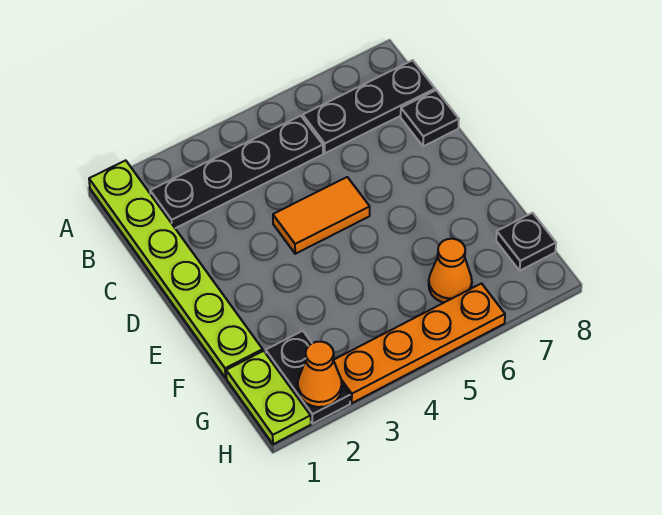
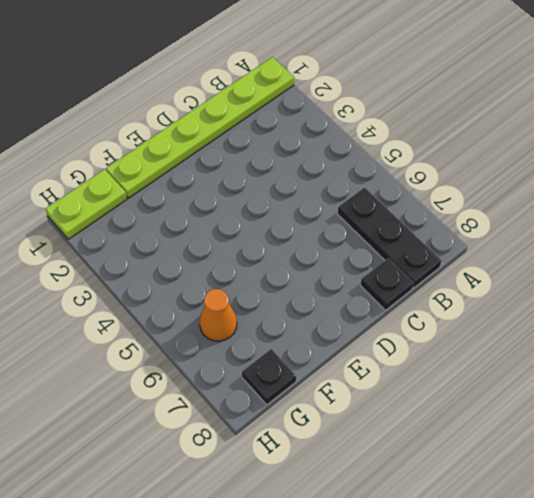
none -> black plate B2:B5 level 1
none -> orange tile D4:D5 level 1

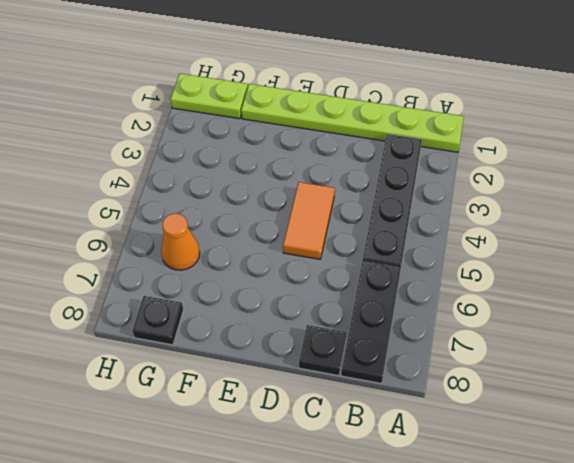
none -> black plate G2:H2 level 1
none -> orange plate H3:H6 level 1

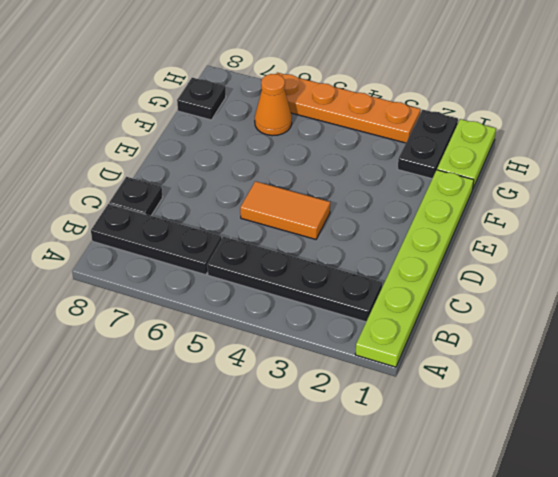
none -> orange cone H2 level 2

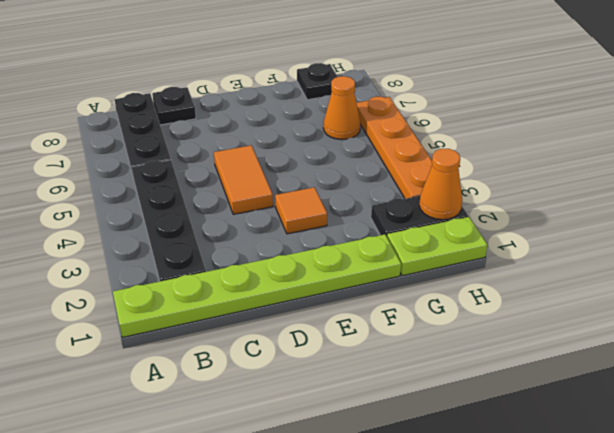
orange tile E3 level 1 -> none

